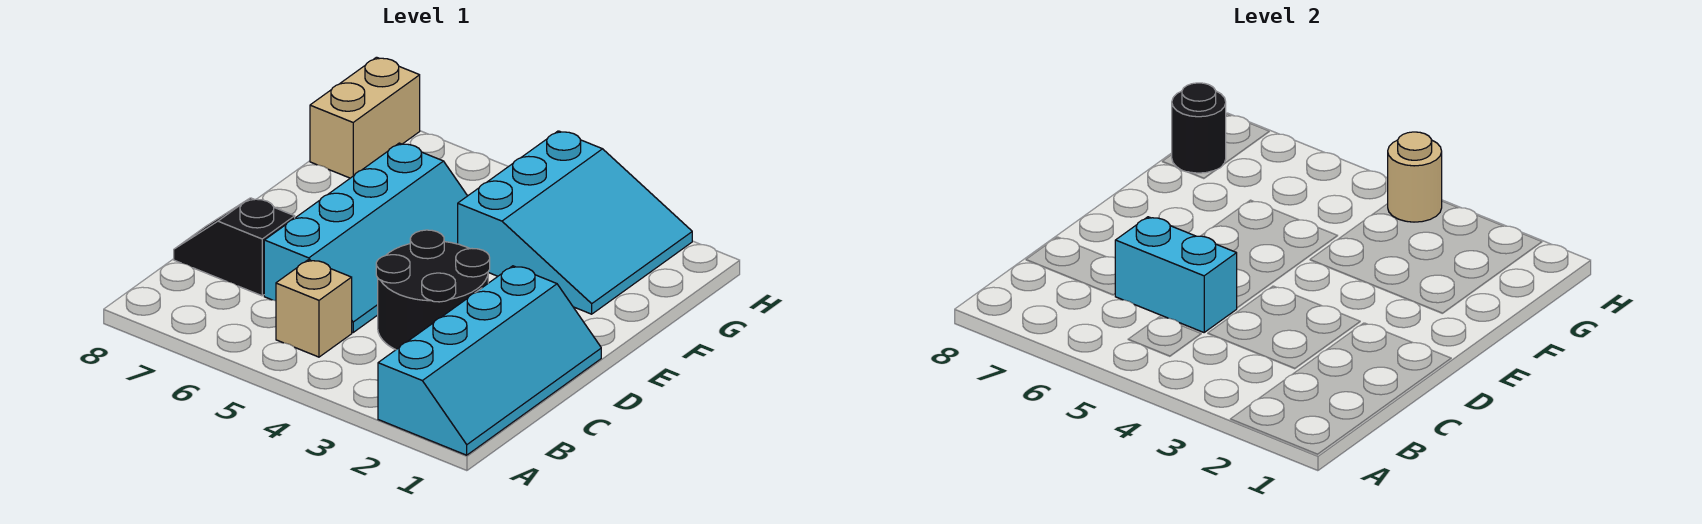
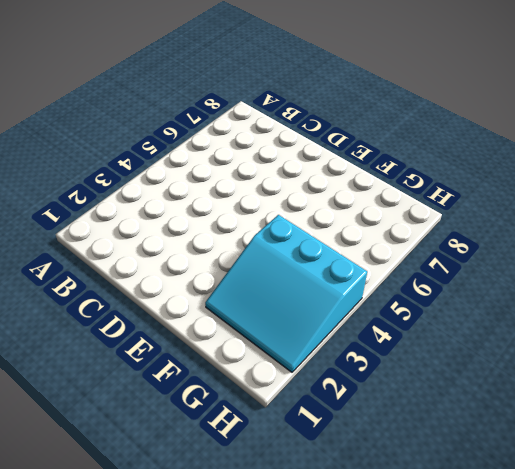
none -> cyan slope A1:D2 level 1 top 2
none -> tan brick B5 level 1

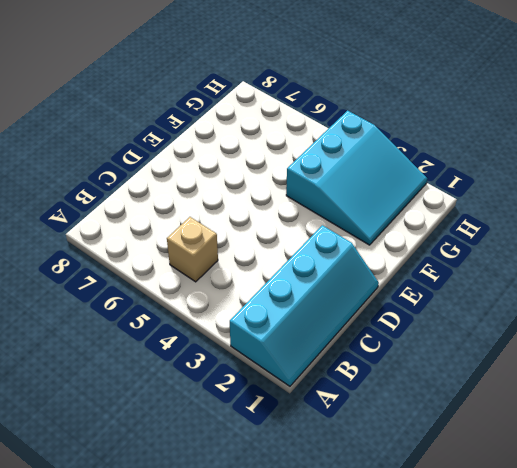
none -> black round brick C3:D4 level 1
none -> cyan slope C5:F6 level 1 top 6

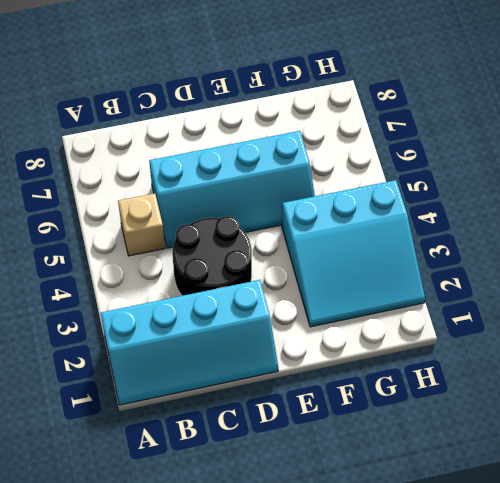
none -> black slope C7:C8 level 1 top 7
none -> tan brick G8:H8 level 1

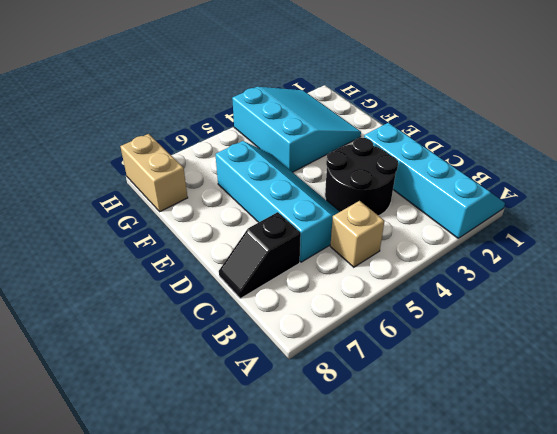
none -> cyan brick C5:C6 level 2
none -> black round brick G8 level 2

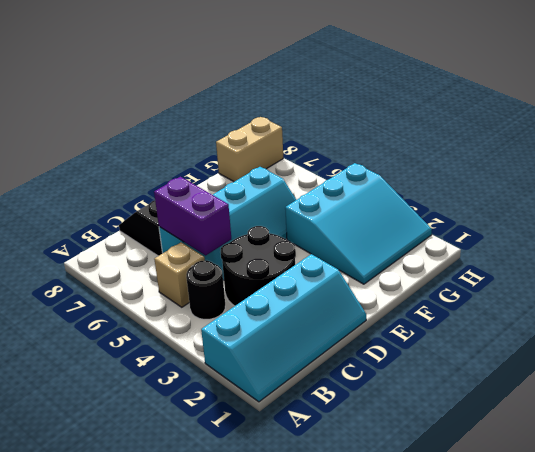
black round brick B4 level 1 -> black round brick G8 level 2
purple brick C5:C6 level 2 -> cyan brick C5:C6 level 2
none -> tan round brick H4 level 2

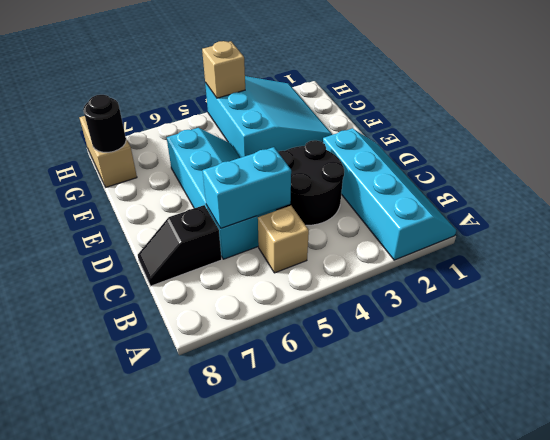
tan brick H4 level 2 -> tan round brick H4 level 2

